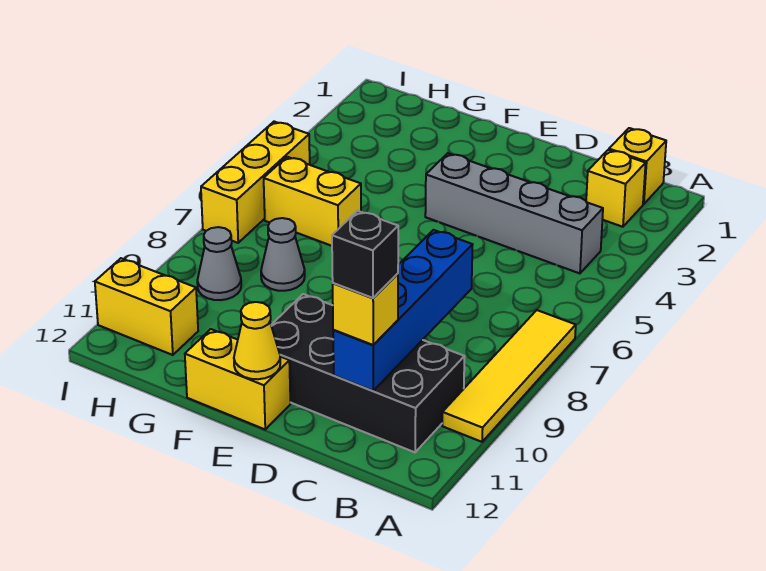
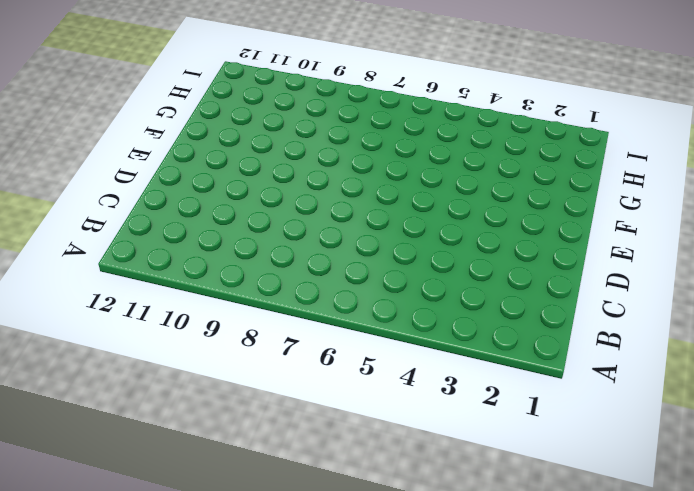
none -> yellow tile A7:A10 level 1
none -> yellow brick B1 level 1
none -> yellow brick B2 level 1

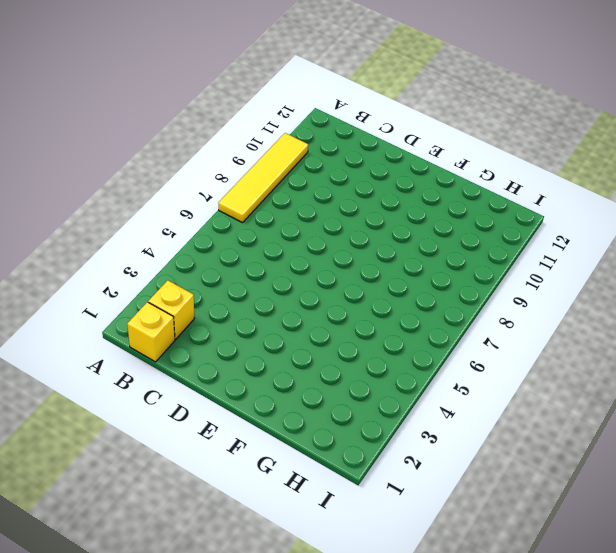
none -> grey brick B4:E4 level 1
none -> black brick B10:E11 level 1
none -> yellow brick E12:F12 level 1

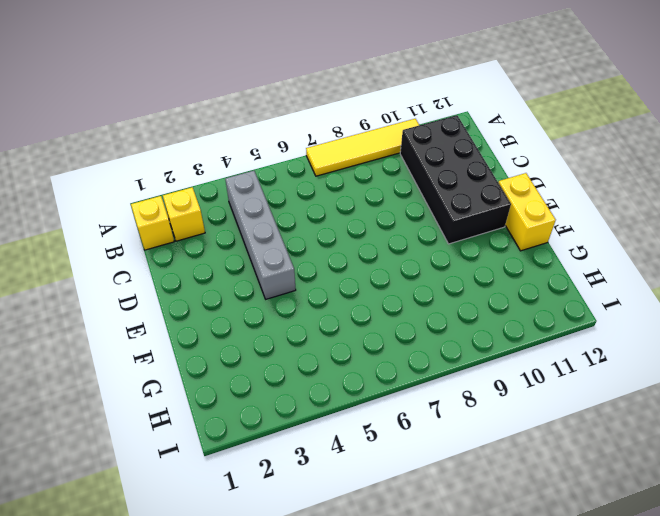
none -> yellow brick G6:H6 level 1
none -> grey cone G8 level 1
none -> grey cone H9 level 1

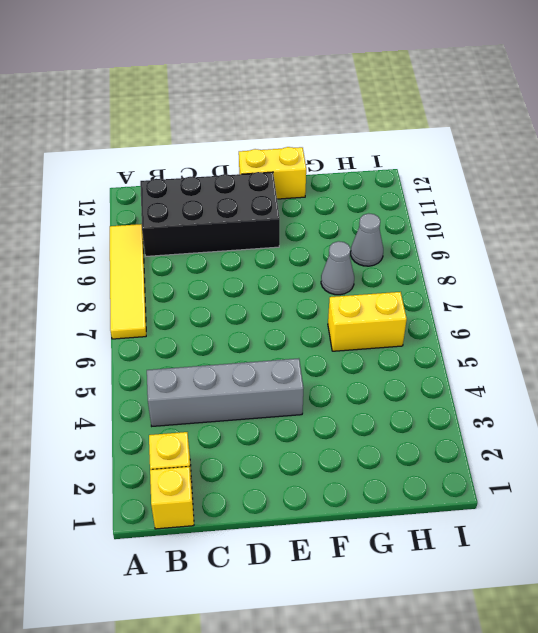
none -> yellow brick H11:I11 level 1
none -> yellow brick I5:I7 level 1
none -> blue brick C8:C11 level 2

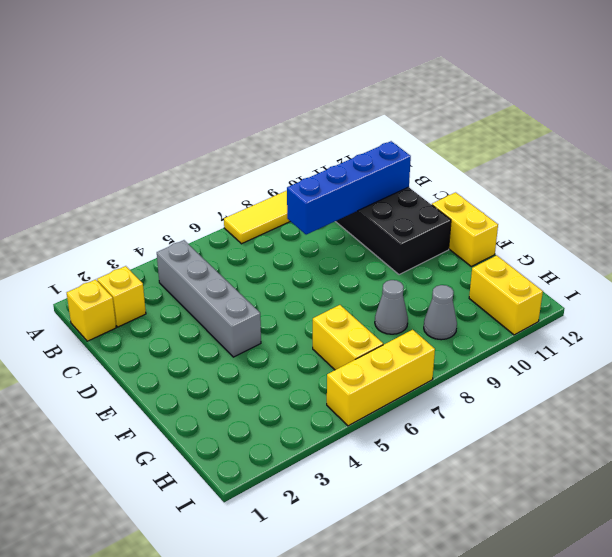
none -> yellow cone E12 level 2
none -> yellow brick C11 level 3
none -> black brick C11 level 4

